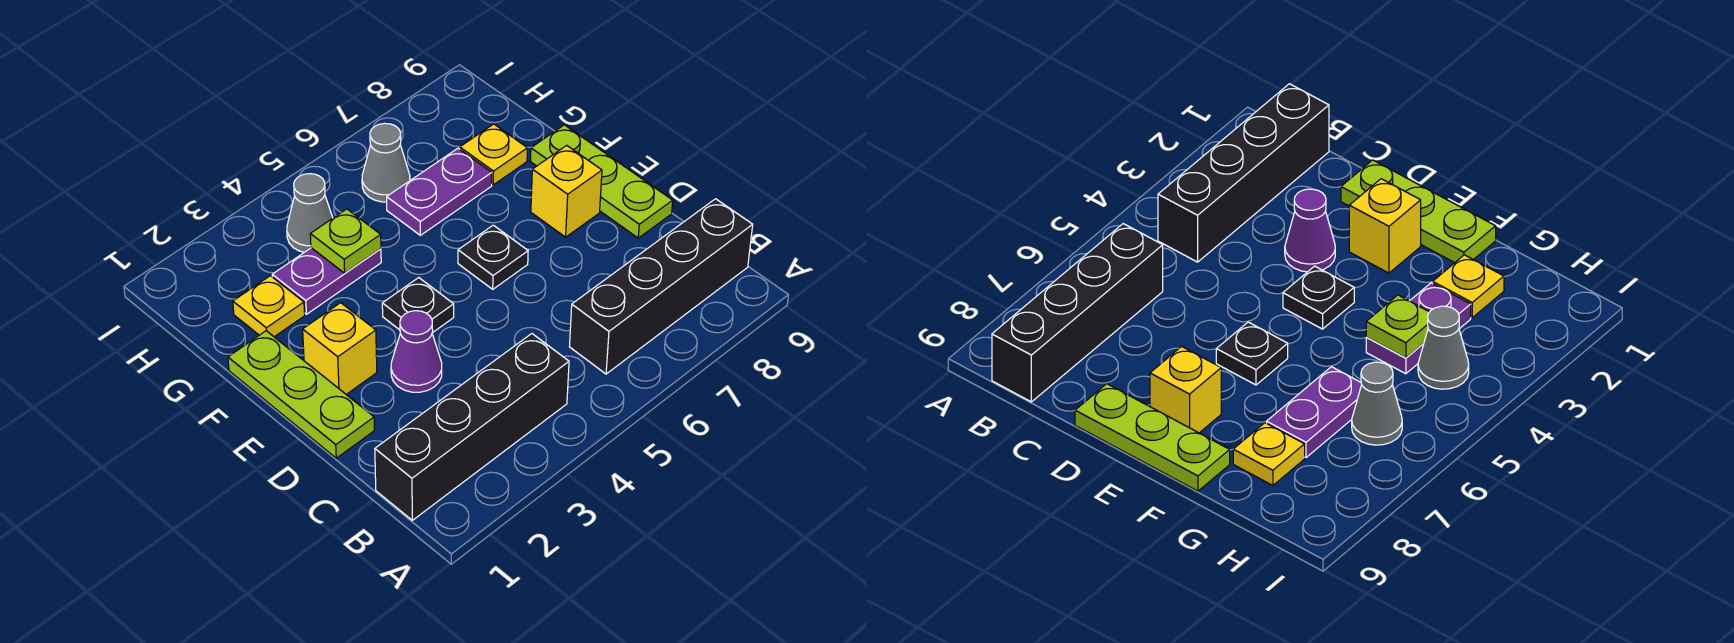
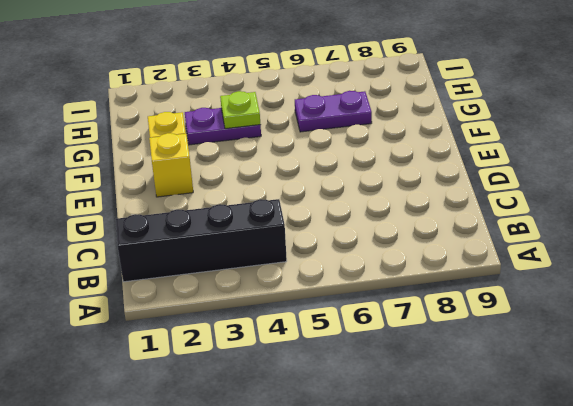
none -> black brick B6:B9 level 1
none -> lime plate D1:F1 level 1
none -> purple cone D3 level 1

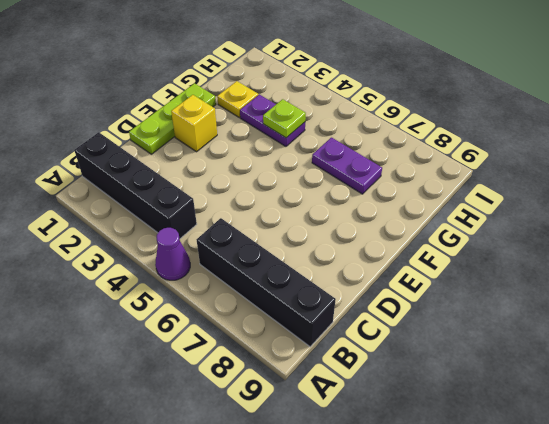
purple cone A5 level 1 -> purple cone D3 level 1
none -> lime plate D9:F9 level 1
none -> black plate E4 level 1
none -> black plate E6 level 1

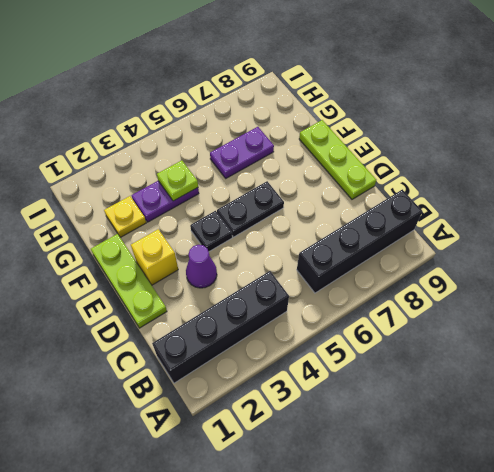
black plate E5:E6 level 1 -> black plate E6 level 1
none -> yellow brick E8 level 1
none -> yellow plate G8 level 1
none -> grey cone H4 level 1

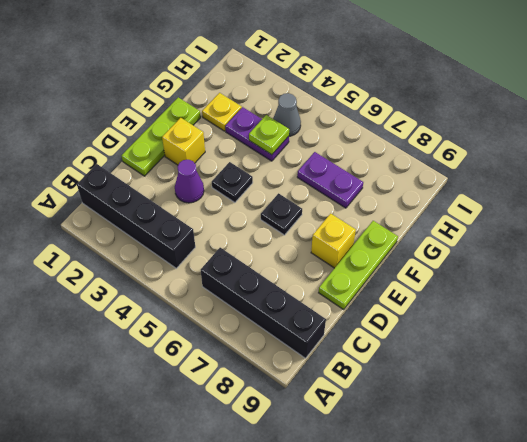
none -> yellow plate G8 level 1
none -> grey cone H6 level 1

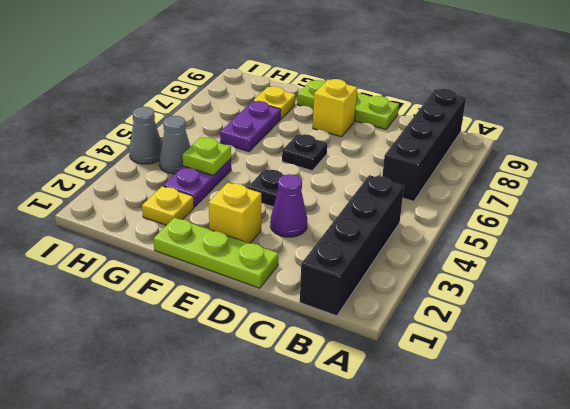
grey cone I4 level 1 -> grey cone H6 level 1

